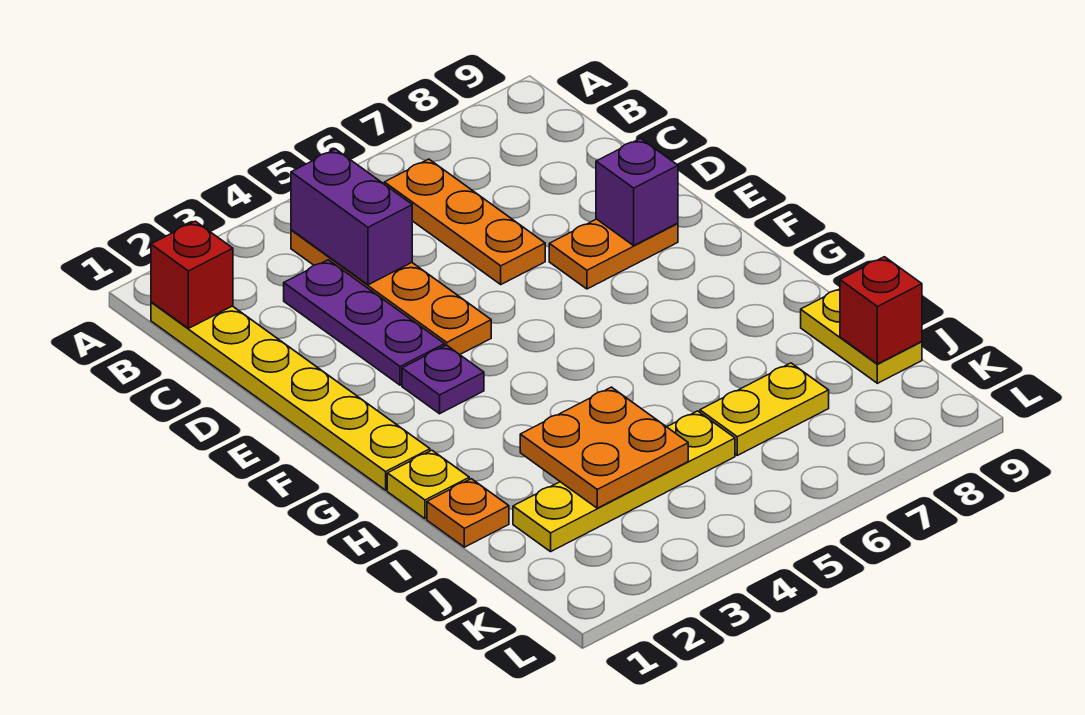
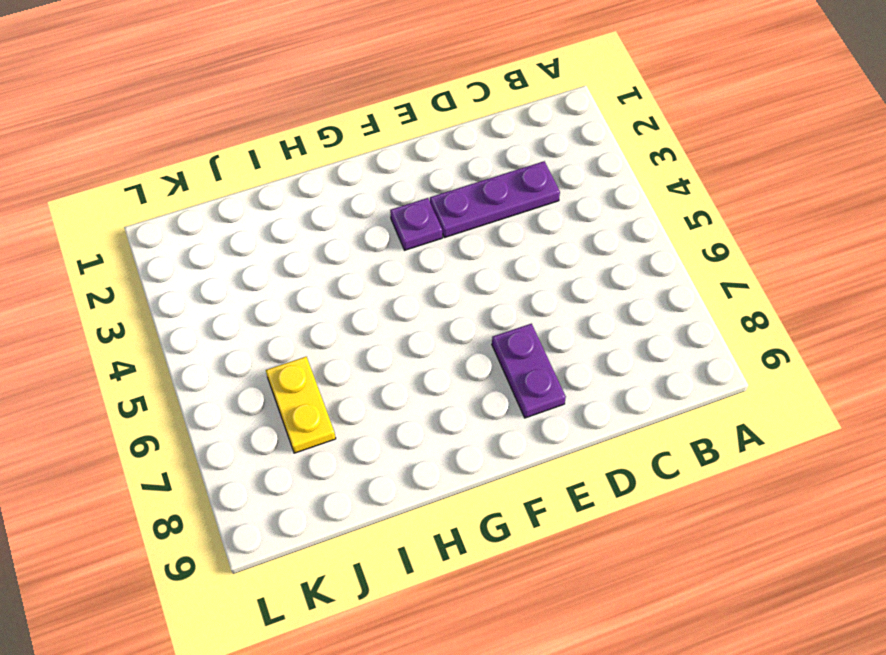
purple plate E7:E8 level 1 -> orange plate E7:E8 level 1
none -> yellow plate B1:G1 level 1
none -> orange plate B4:E4 level 1
none -> orange plate B6:D6 level 1

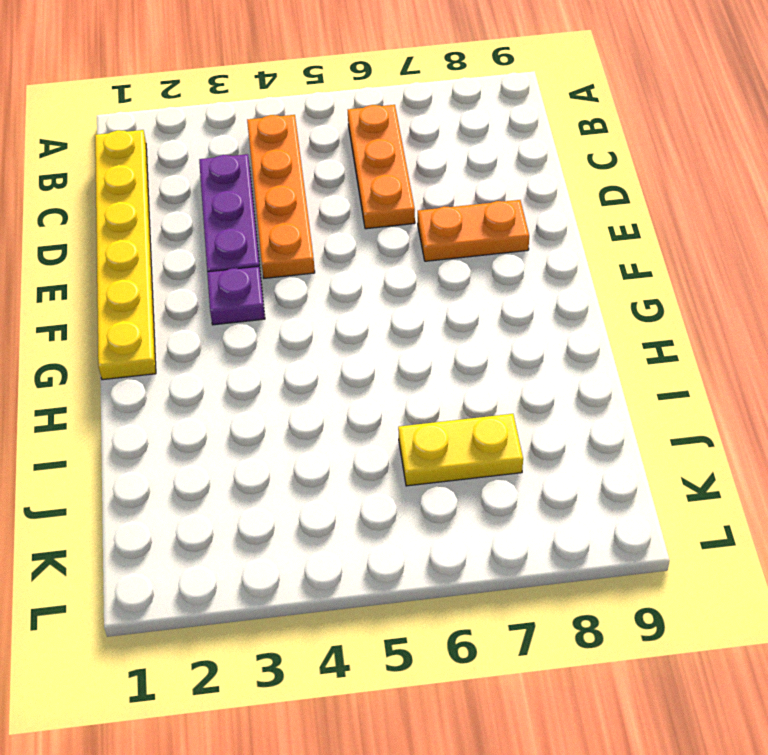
none -> yellow plate H1 level 1
none -> orange plate I1 level 1
none -> yellow plate I9:J9 level 1

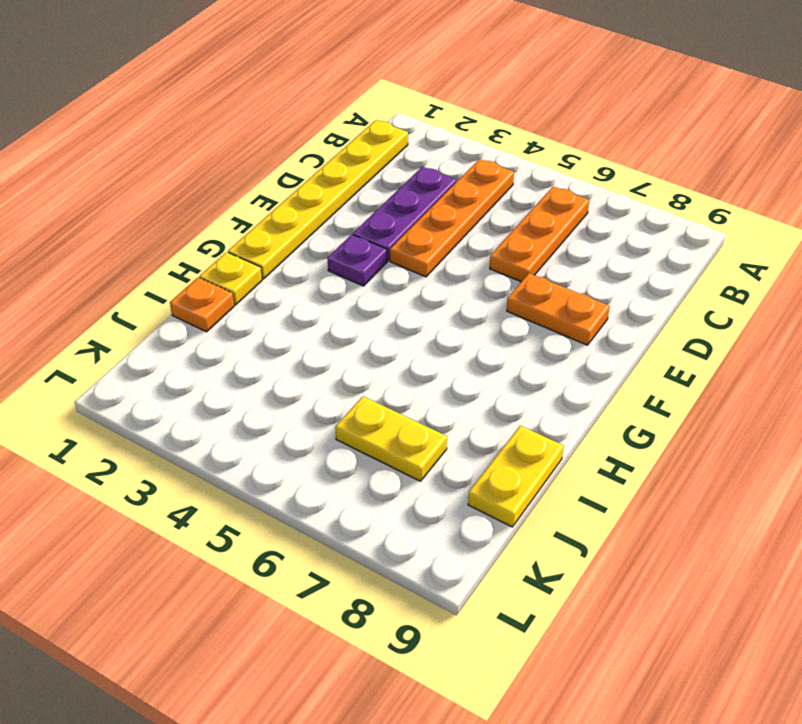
none -> yellow plate J2:J5 level 1
none -> red brick B1 level 2
none -> purple brick B4:C4 level 2

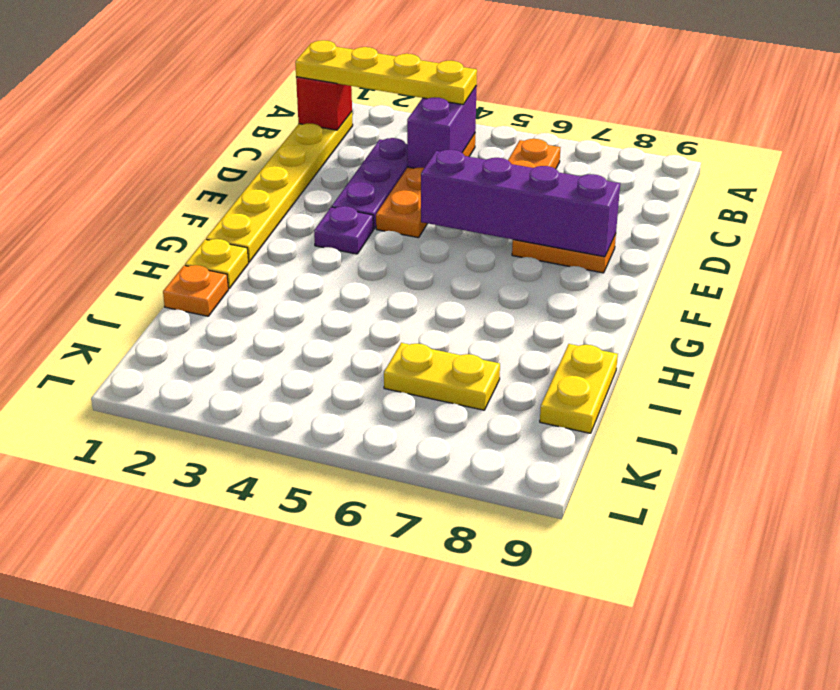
yellow plate B1:B4 level 3 -> yellow plate J2:J5 level 1
purple brick E5:E8 level 2 -> purple brick E8 level 2
none -> orange plate I3:J4 level 2
none -> red brick J9 level 2

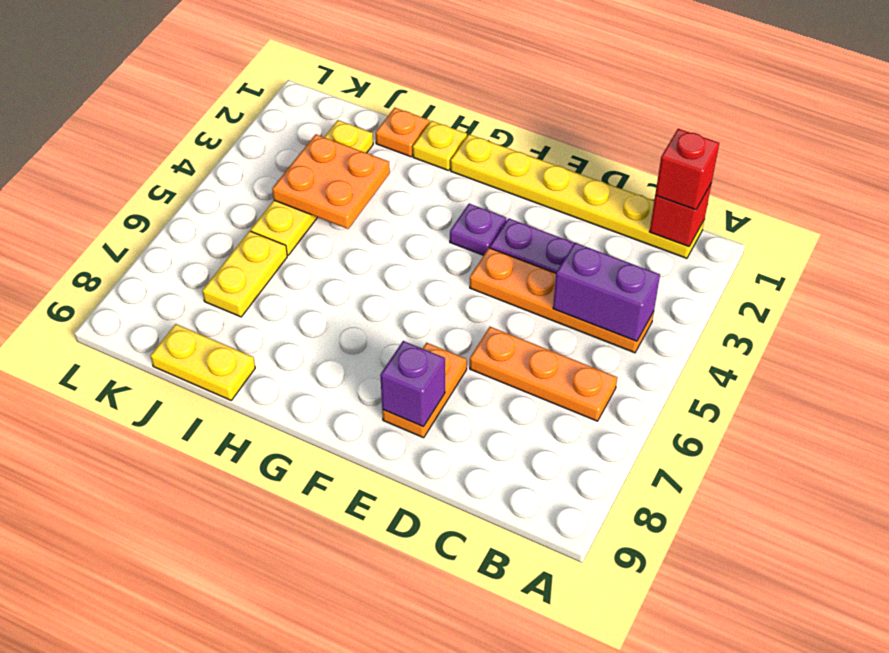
red brick B1 level 3 -> red brick J9 level 2

